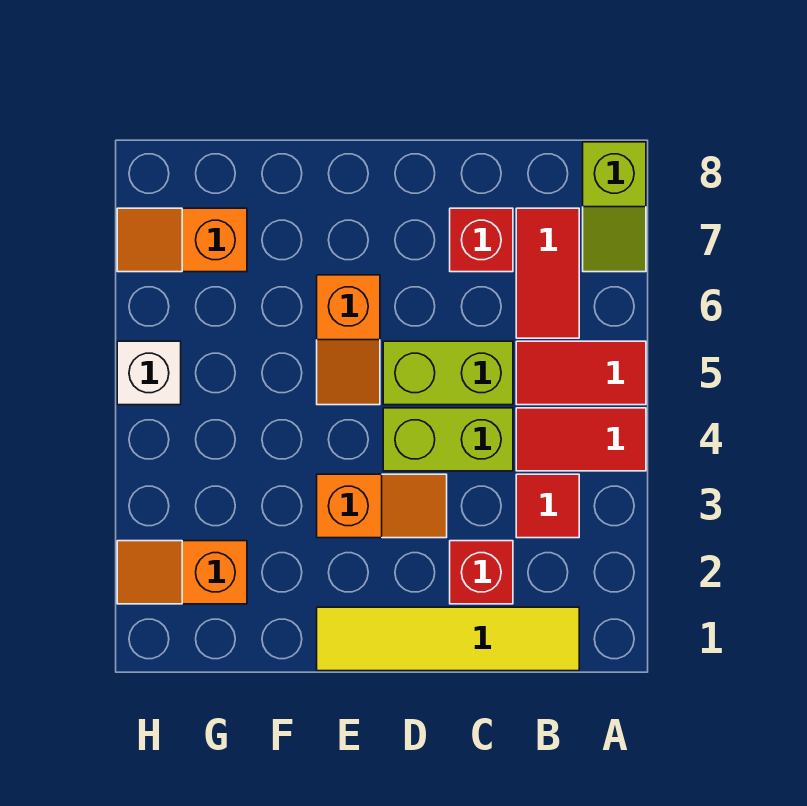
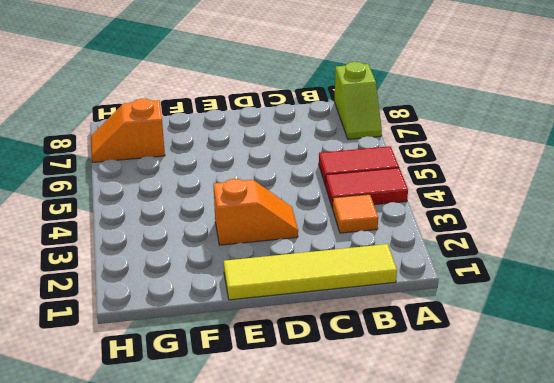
orange tile B3 level 1 -> red tile B3 level 1
none -> red tile B6:B7 level 1
none -> red brick C2 level 1
none -> lime brick C4:D4 level 1

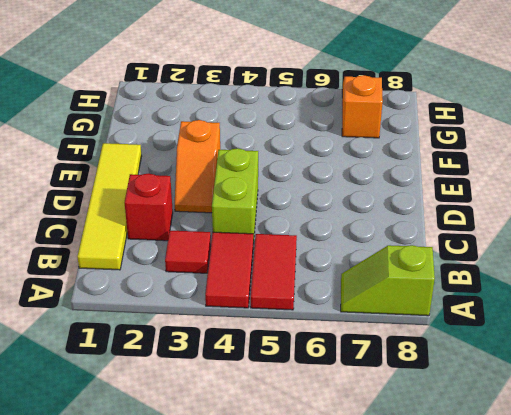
none -> red tile B6:B7 level 1
none -> lime brick C5:D5 level 1
none -> red brick C7 level 1

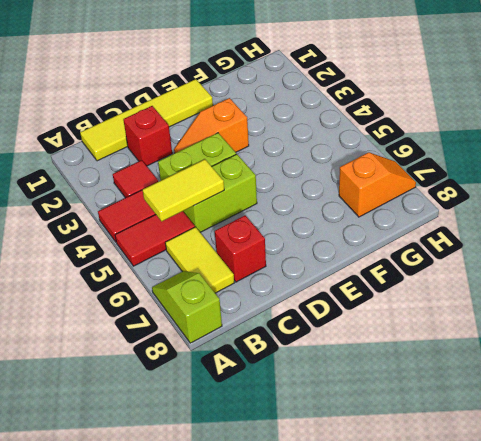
yellow tile B5:C5 level 2 -> none
yellow tile B6:B7 level 1 -> red tile B6:B7 level 1
none -> orange slope E5:E6 level 1 top 6
none -> orange slope G2:H2 level 1 top G
none -> white brick H5 level 1

